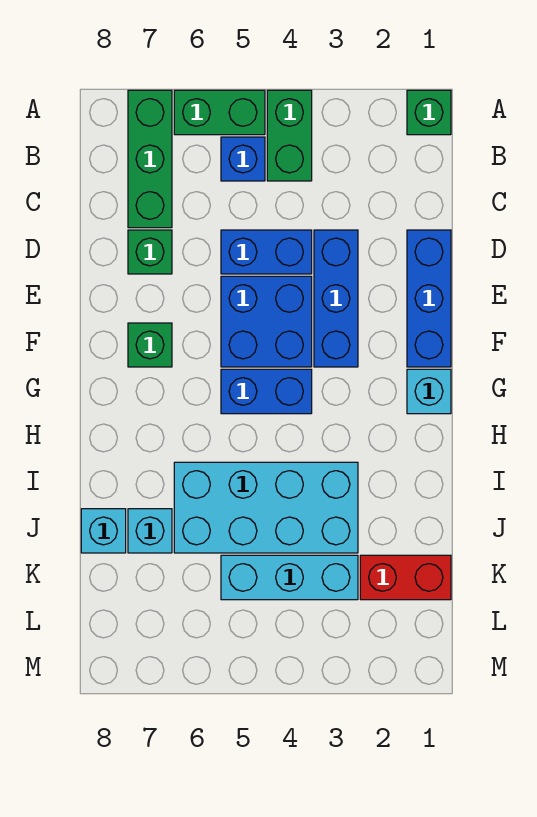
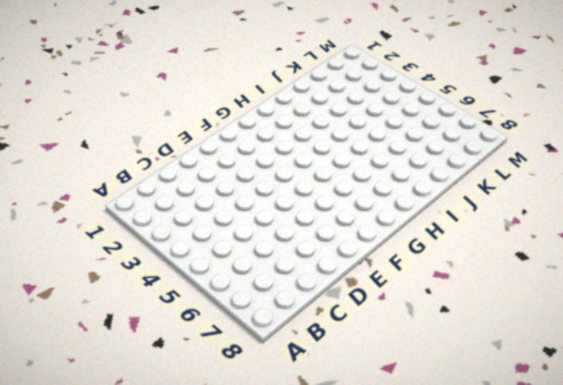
none -> green brick A1 level 1
none -> green brick A4:B4 level 1
none -> green brick A5:A6 level 1

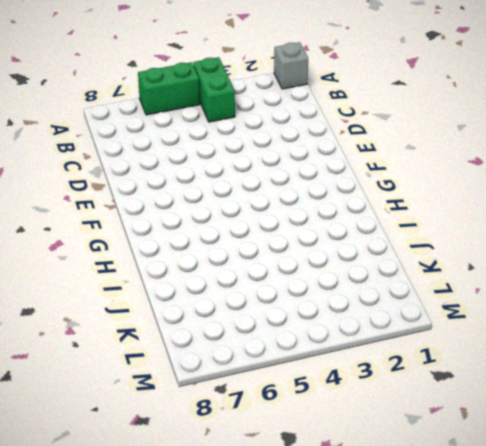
grey brick A1 level 1 -> green brick A1 level 1
none -> green brick A7:C7 level 1
none -> blue brick B5 level 1
none -> blue brick D1:F1 level 1

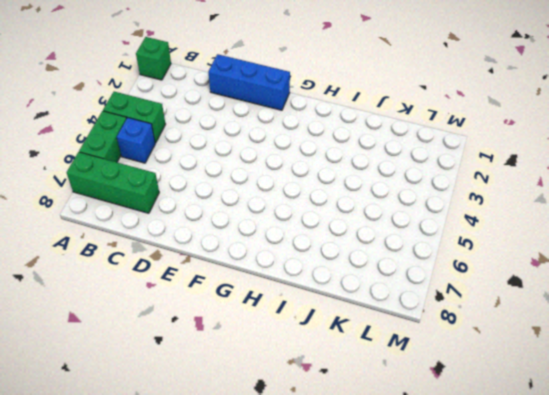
none -> blue brick D3:F3 level 1
none -> blue brick D4:D5 level 1
none -> green brick D7 level 1

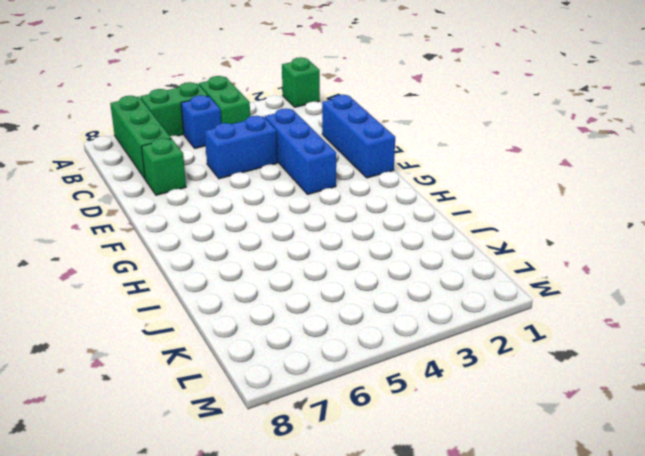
none -> blue brick E4:F5 level 1
none -> green brick F7 level 1
none -> cyan brick G1 level 1

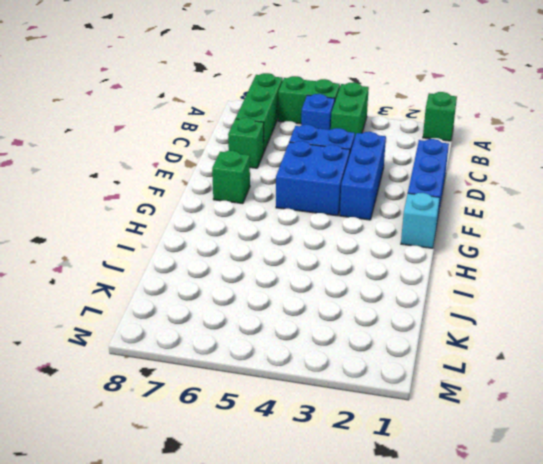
none -> blue brick G4:G5 level 1
none -> cyan brick I3:J6 level 1
none -> cyan brick J7 level 1

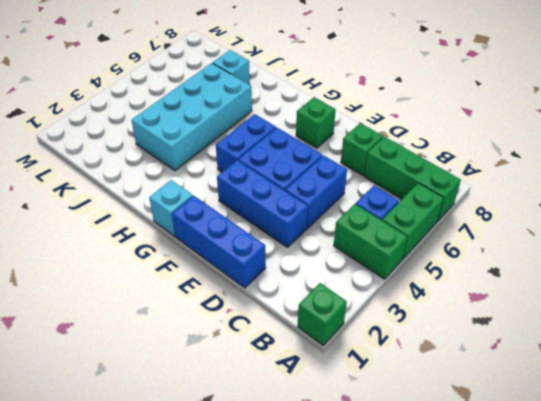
none -> cyan brick J8 level 1
none -> red brick K1:K2 level 1
none -> cyan brick K3:K5 level 1

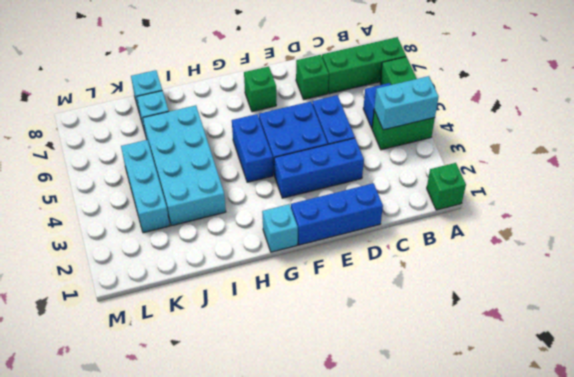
cyan brick A4:B4 level 2 -> none
none -> red brick K1:K2 level 1

